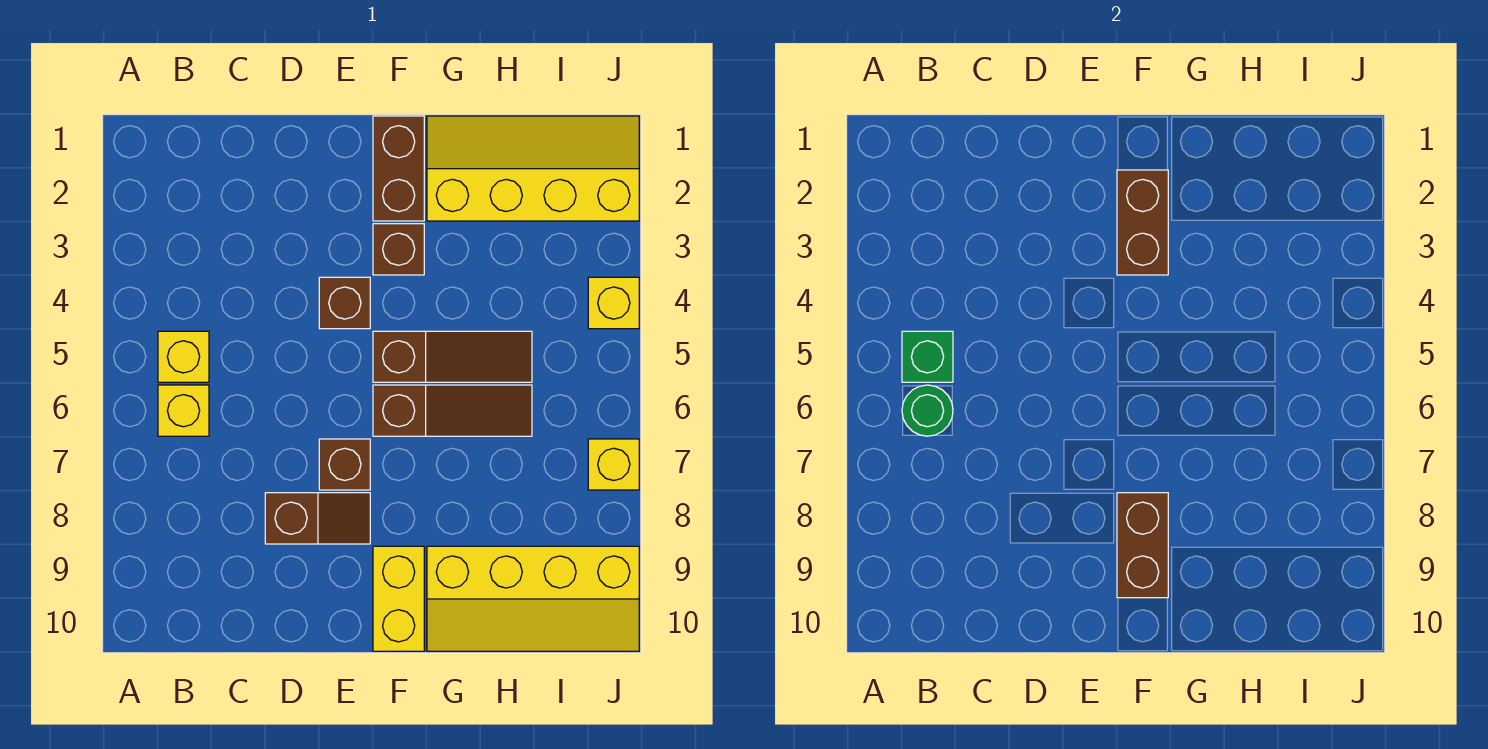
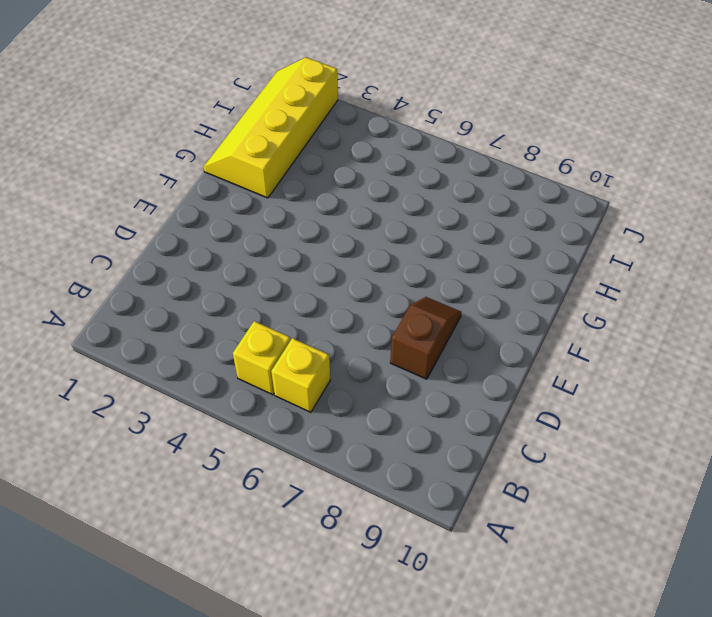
none -> brown brick E4 level 1
none -> brown brick E7 level 1
none -> brown brick F1:F2 level 1

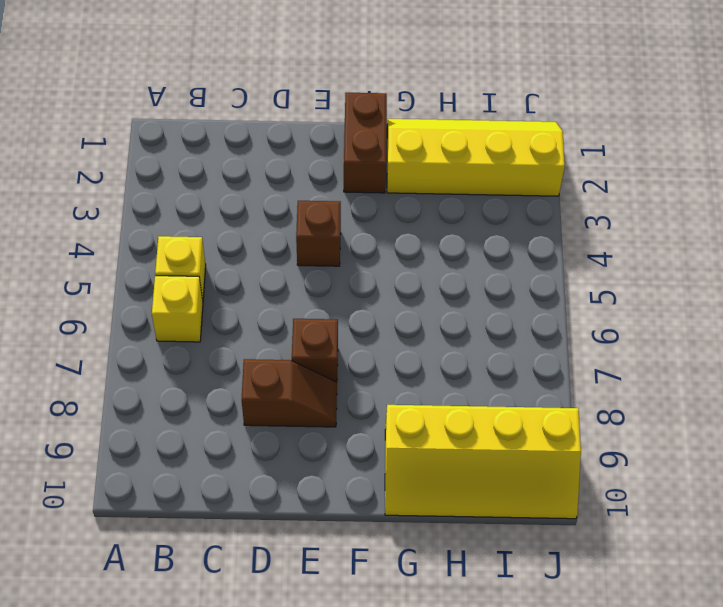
none -> brown brick F3 level 1
none -> brown slope F5:H5 level 1 top F
none -> brown slope F6:H6 level 1 top F

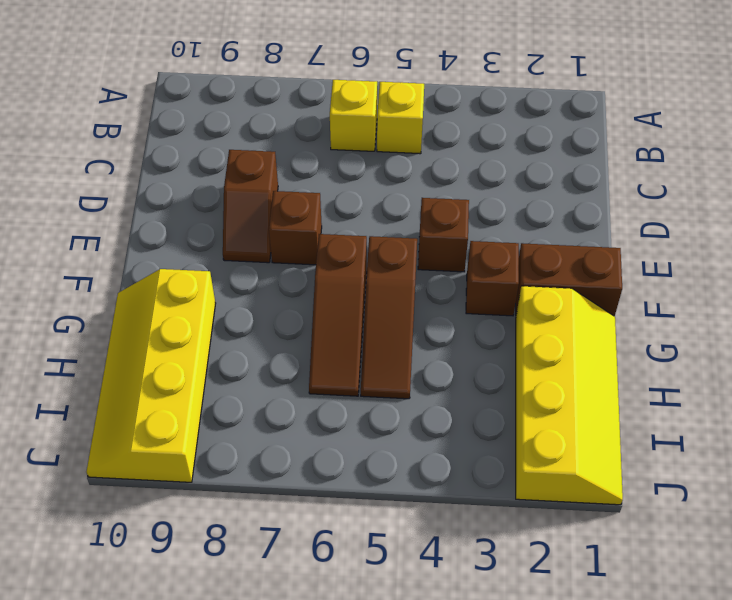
none -> yellow brick F9:F10 level 1
none -> yellow brick J4 level 1
none -> yellow brick J7 level 1

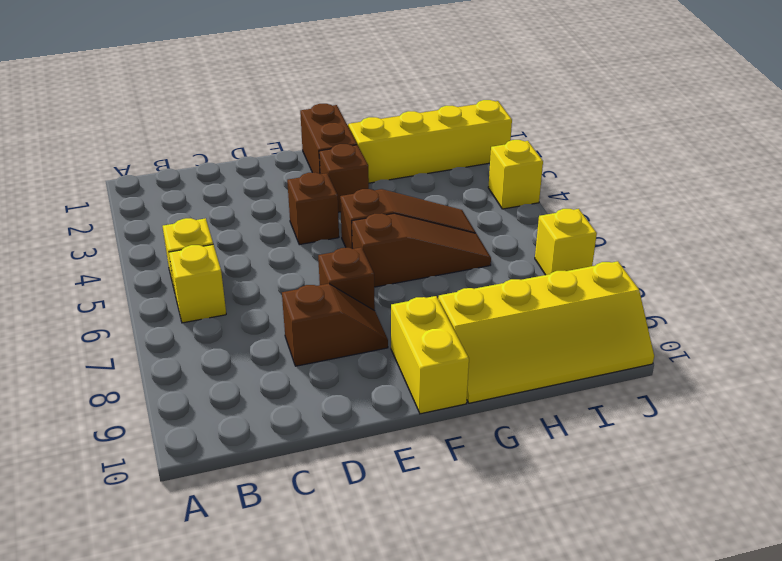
none -> green brick B5 level 2
none -> green round brick B6 level 2
none -> brown brick F2:F3 level 2

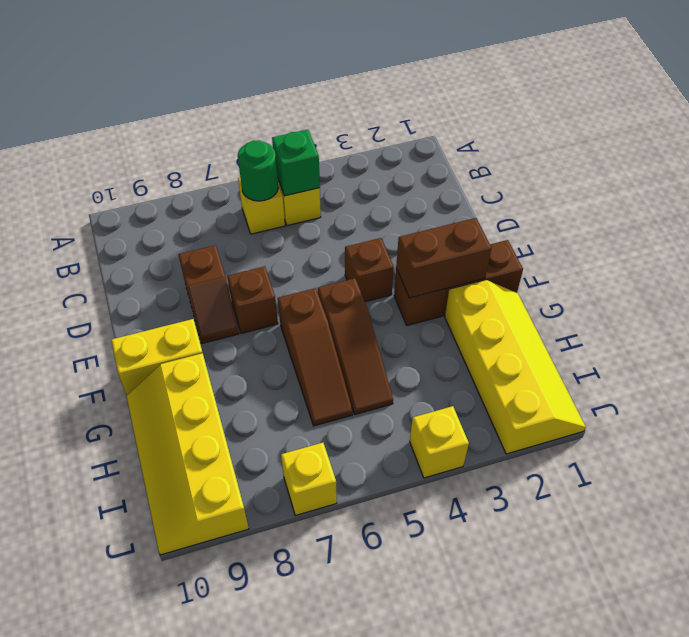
none -> brown brick F8:F9 level 2

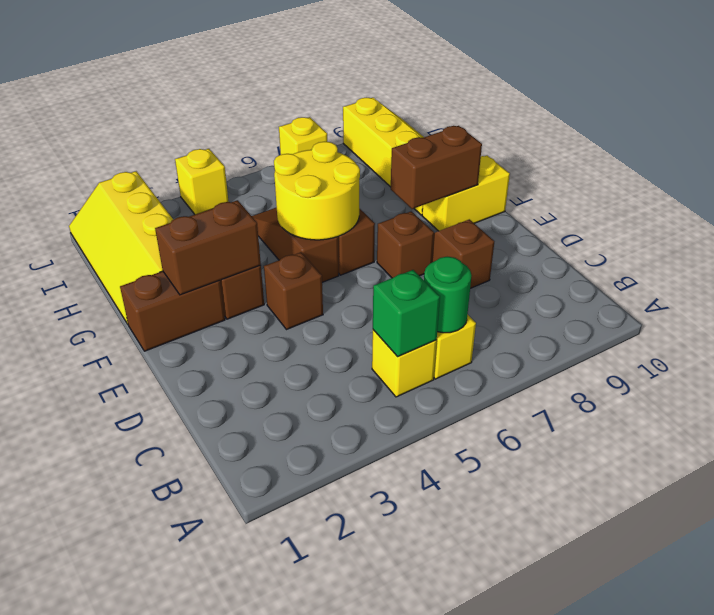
yellow round brick F5:G6 level 2 -> none

